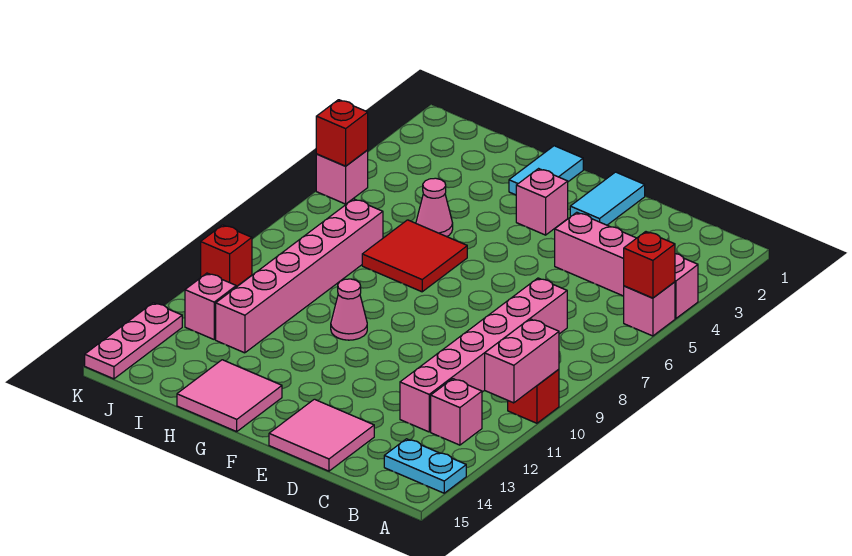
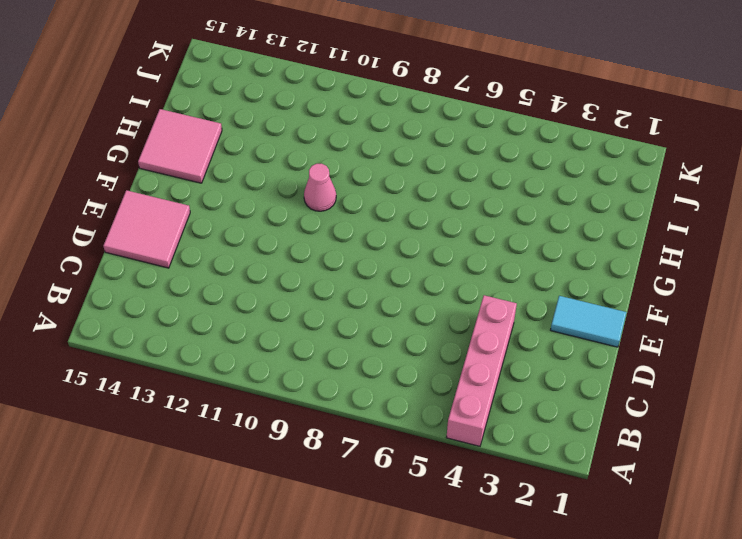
none -> pink brick A5 level 1
none -> red brick A10 level 1
none -> cyan plate A14:B14 level 1

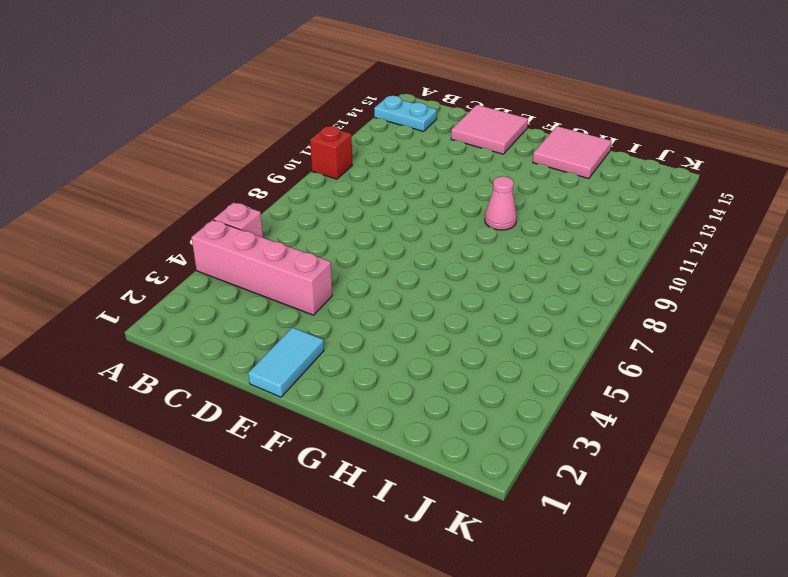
none -> pink brick B12 level 1
none -> pink brick C7:C12 level 1
none -> pink brick F3 level 1

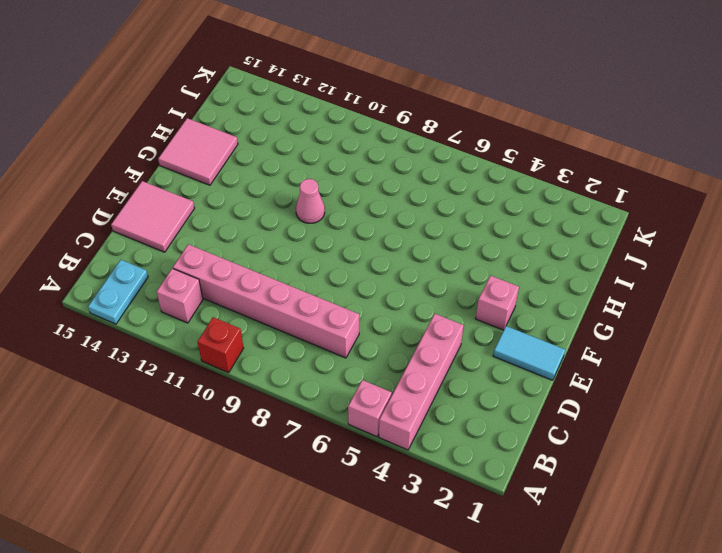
none -> cyan tile G1:G2 level 1
none -> red tile G6:H7 level 1
none -> pink cone H5 level 1

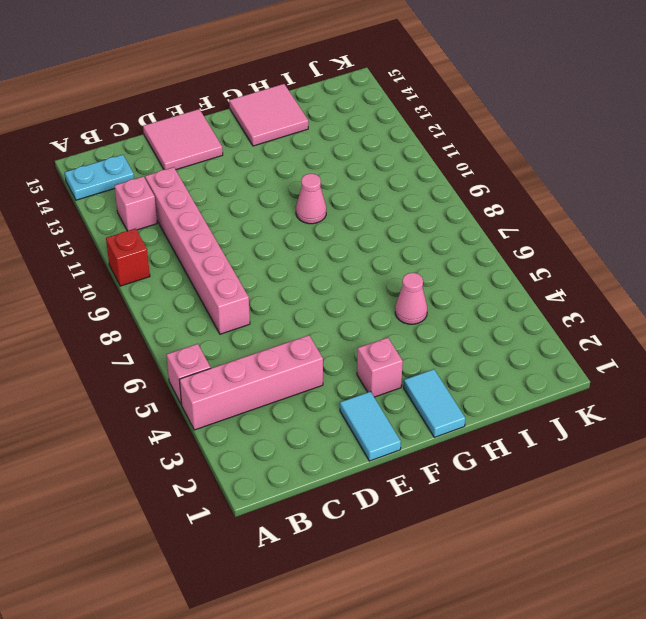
none -> red tile G6:H7 level 1
none -> pink brick I7:I12 level 1
none -> pink brick J12 level 1

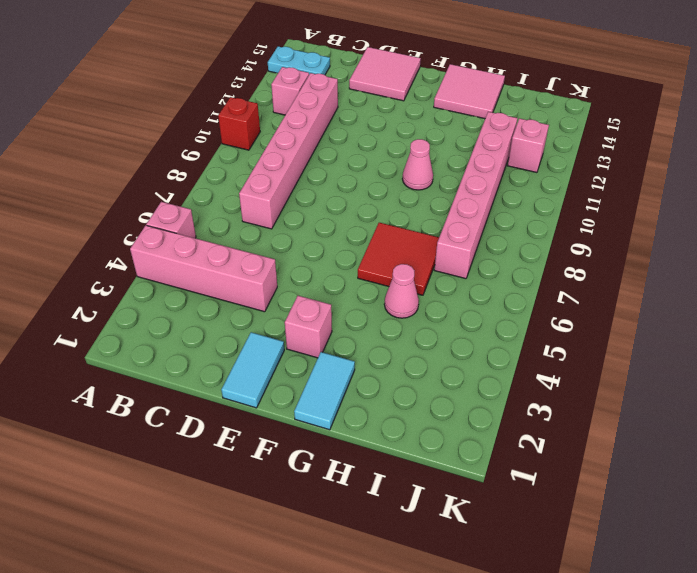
none -> pink brick K5 level 1
none -> red brick K10 level 1
none -> pink plate K13:K15 level 1

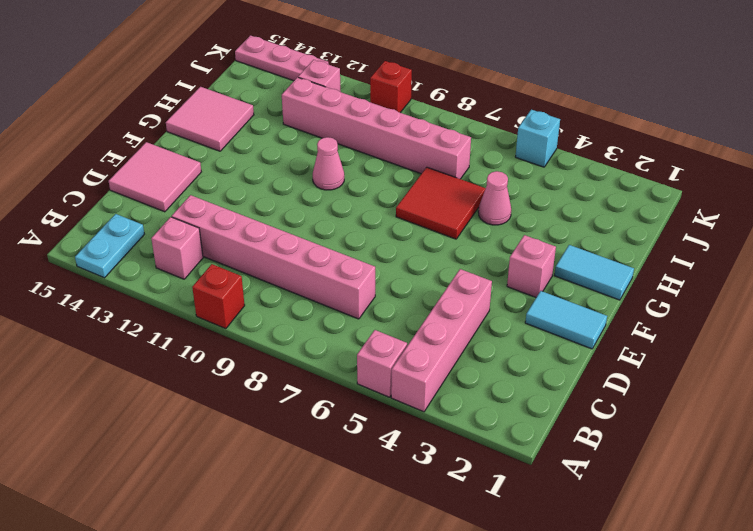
cyan brick K5 level 1 -> pink brick K5 level 1
none -> red brick A5 level 2
none -> pink brick A10:A11 level 2
none -> red brick K5 level 2

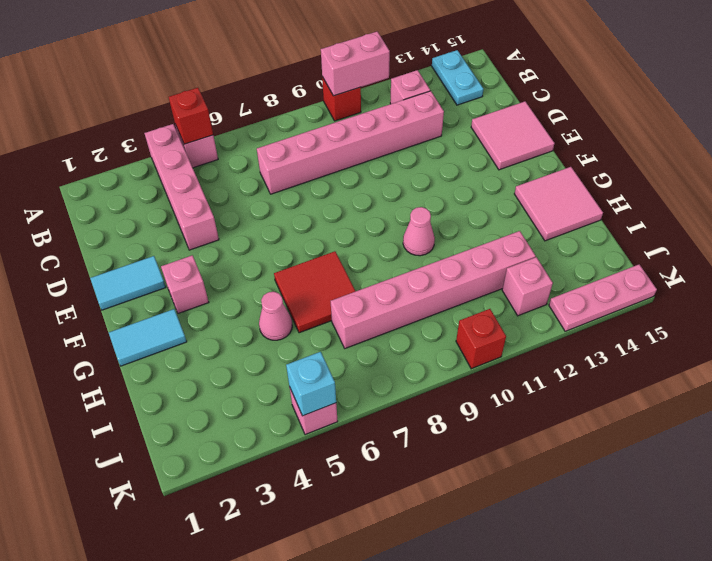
cyan brick K5 level 2 -> red brick K5 level 2

